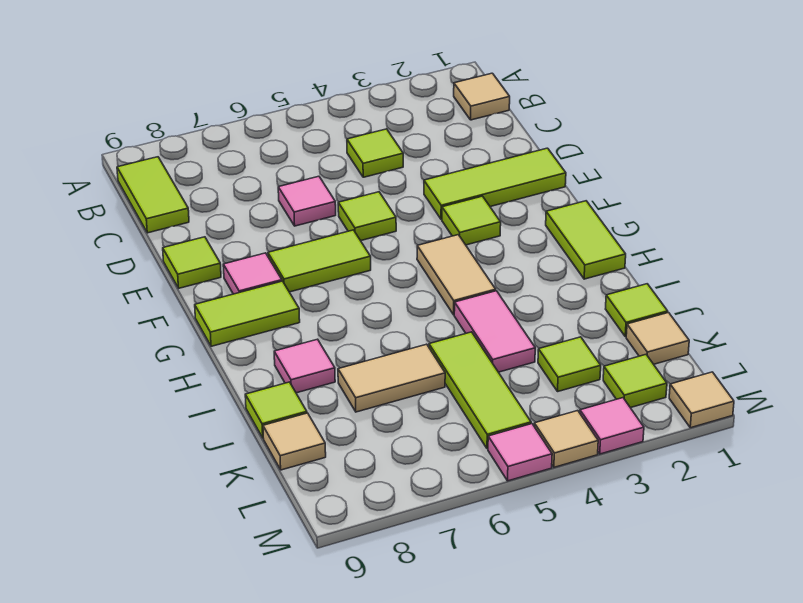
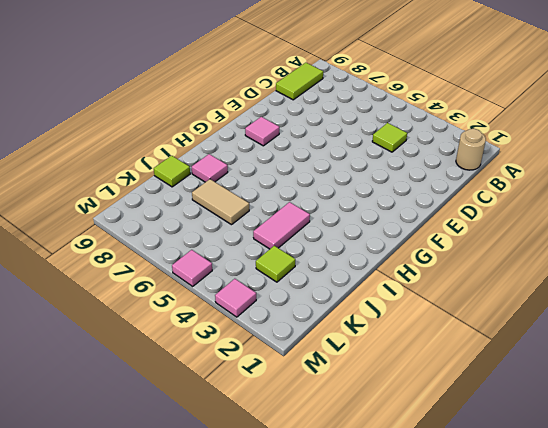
tan round brick B1 level 1 -> tan tile B1 level 1
none -> pink tile D6 level 1
none -> lime tile E1:E3 level 1
none -> lime tile E5 level 1

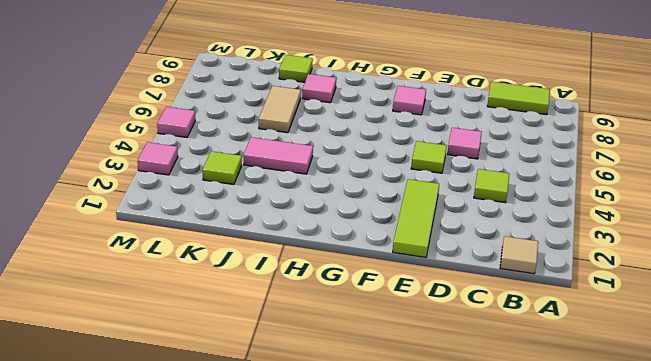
none -> lime tile E9 level 1
none -> lime tile F3 level 1
none -> lime tile F6:F7 level 1

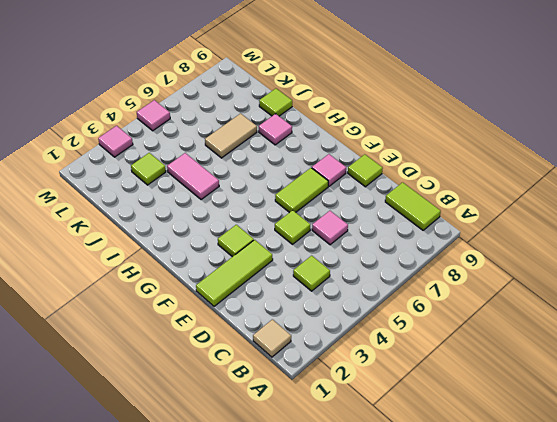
none -> lime tile G1:H1 level 1
none -> tan tile G4:H4 level 1
none -> lime tile G8:G9 level 1

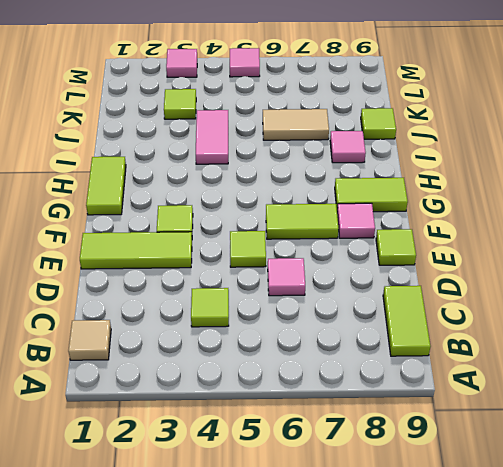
none -> tan tile G4:H4 level 1
none -> lime tile J1 level 1
none -> lime tile J5:L5 level 1

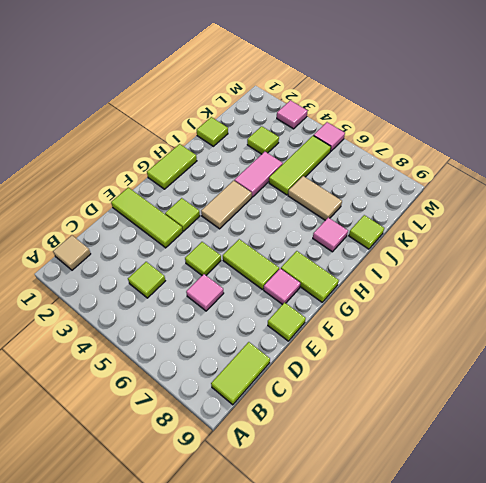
none -> tan tile K1 level 1
none -> tan tile K9 level 1
none -> lime tile L2 level 1

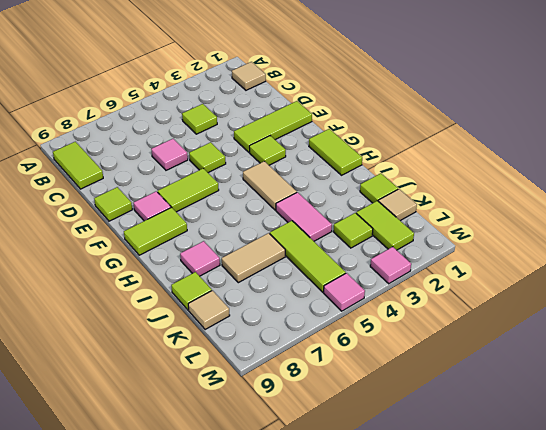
lime tile K2:L2 level 1 -> lime tile L2 level 1
none -> tan tile M1 level 1
none -> tan tile M4 level 1

